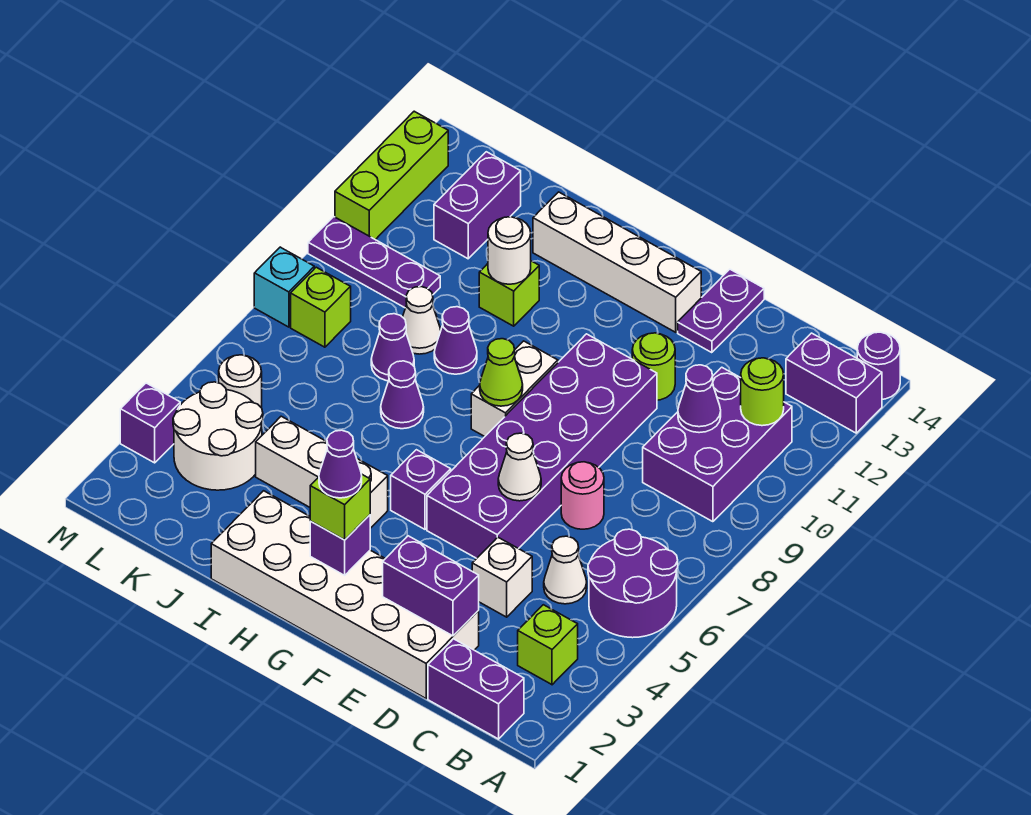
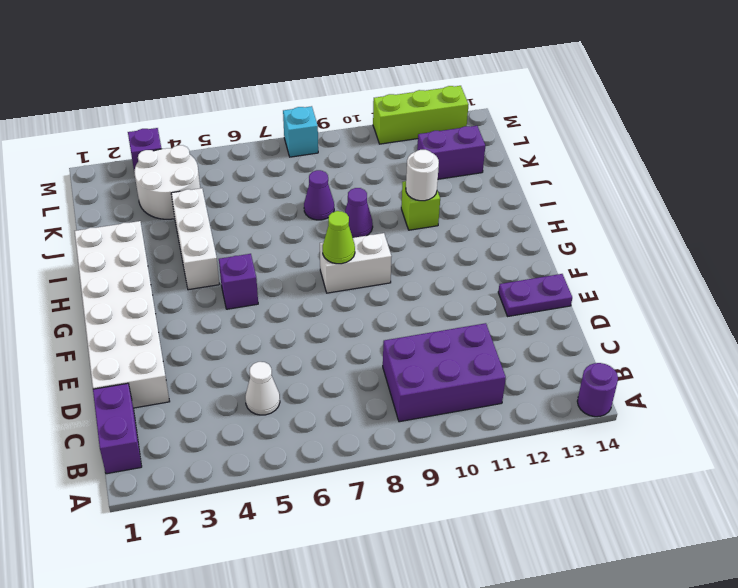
none -> purple round brick A5:B6 level 1
none -> purple brick A13:B13 level 1
none -> lime brick B3 level 1
none -> white brick D4 level 1

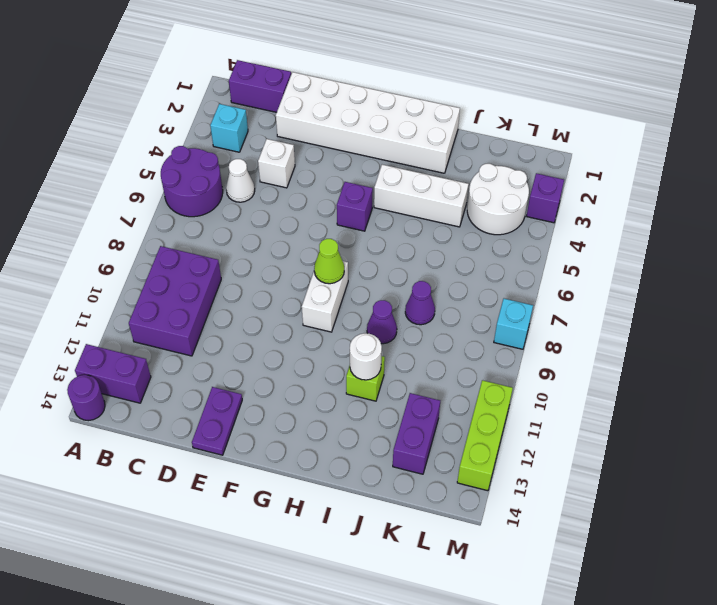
cyan brick B3 level 1 -> lime brick B3 level 1
none -> pink round brick D7 level 1
none -> purple brick E5:F10 level 1
none -> lime round brick E11 level 1
none -> white brick F13:I13 level 1

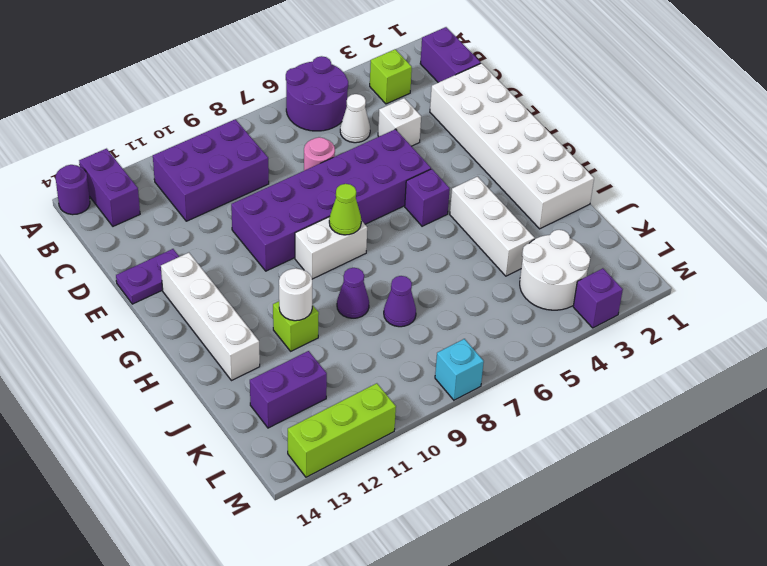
none -> lime round brick E11 level 1
none -> purple cone I7 level 1
none -> white cone J9 level 1
none -> purple plate K10:M10 level 1

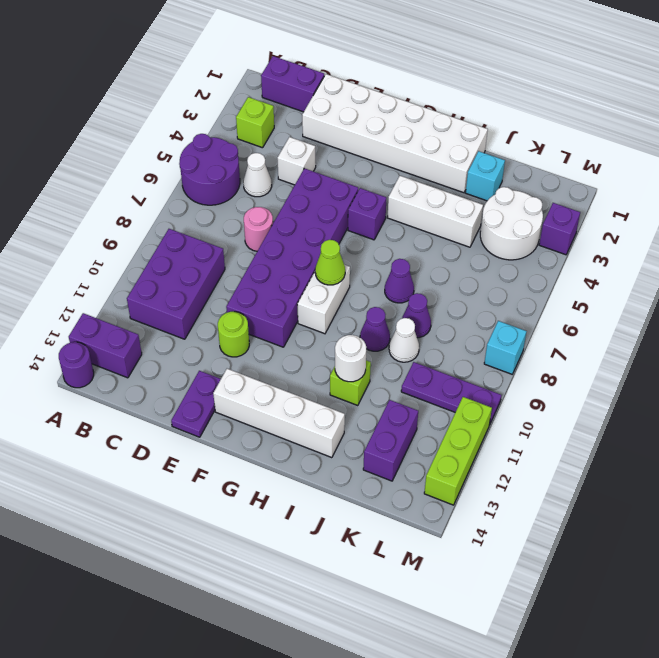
cyan brick J2 level 1 -> none
none -> white round brick L5 level 1
none -> lime brick L8 level 1
none -> lime round brick B11 level 2
none -> purple cone C10 level 2

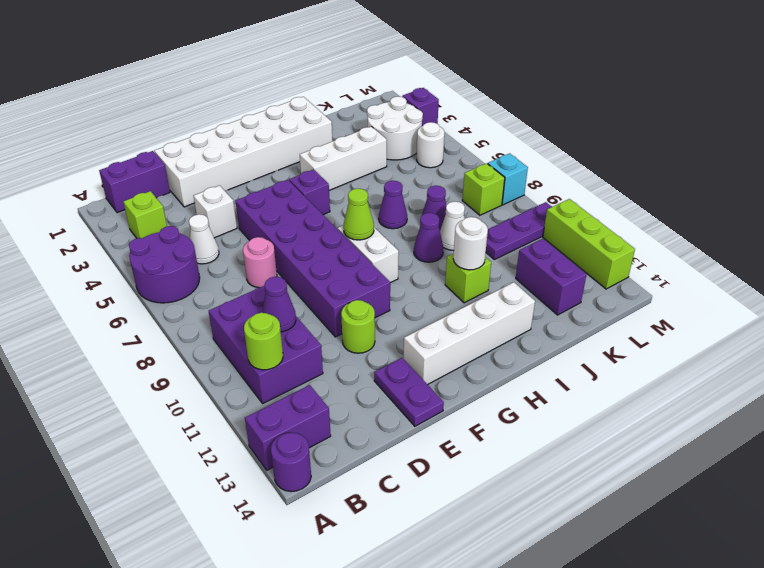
none -> purple brick D2:E2 level 2
none -> white cone E6 level 2
none -> purple brick G2 level 2
none -> lime brick G2 level 3

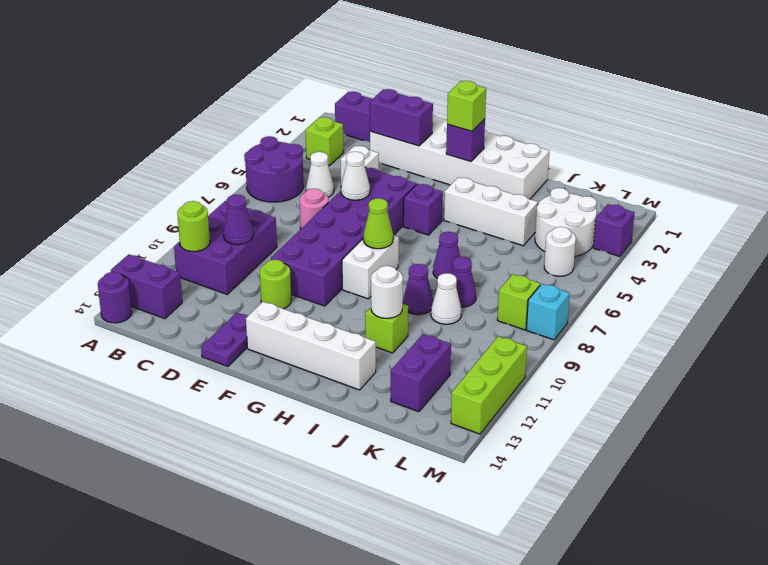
none -> purple plate K10:M10 level 1
none -> purple cone G2 level 4

